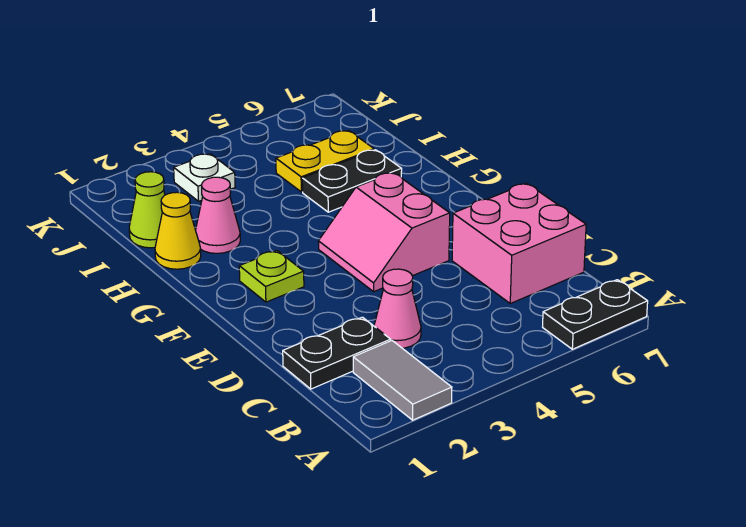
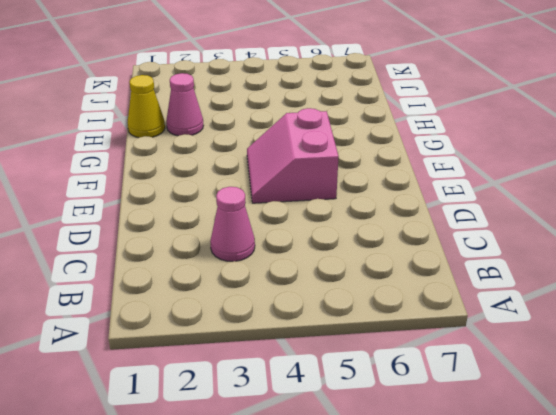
none -> grey tile A2:B2 level 1
none -> black plate A6:A7 level 1
none -> black plate C1:C2 level 1

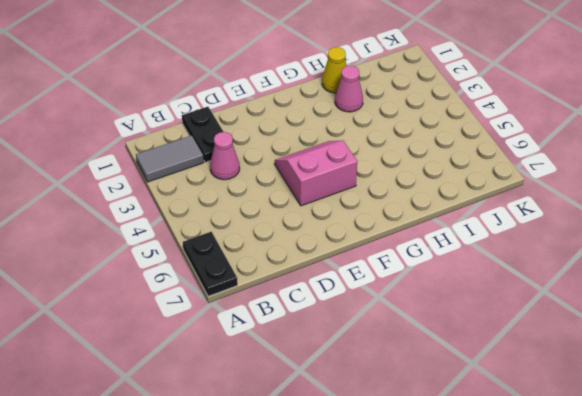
none -> pink brick C6:D7 level 1
none -> lime plate F2 level 1
none -> black plate H5:H6 level 1

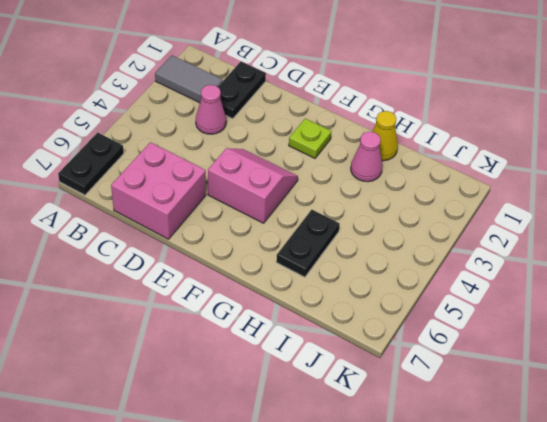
none -> lime cone I1 level 1
none -> yellow plate I5:I6 level 1
none -> white plate J3 level 1

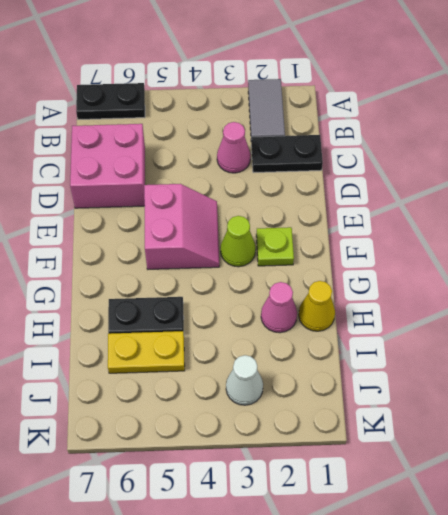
lime cone F3 level 1 -> lime cone I1 level 1
white cone J3 level 1 -> white plate J3 level 1

